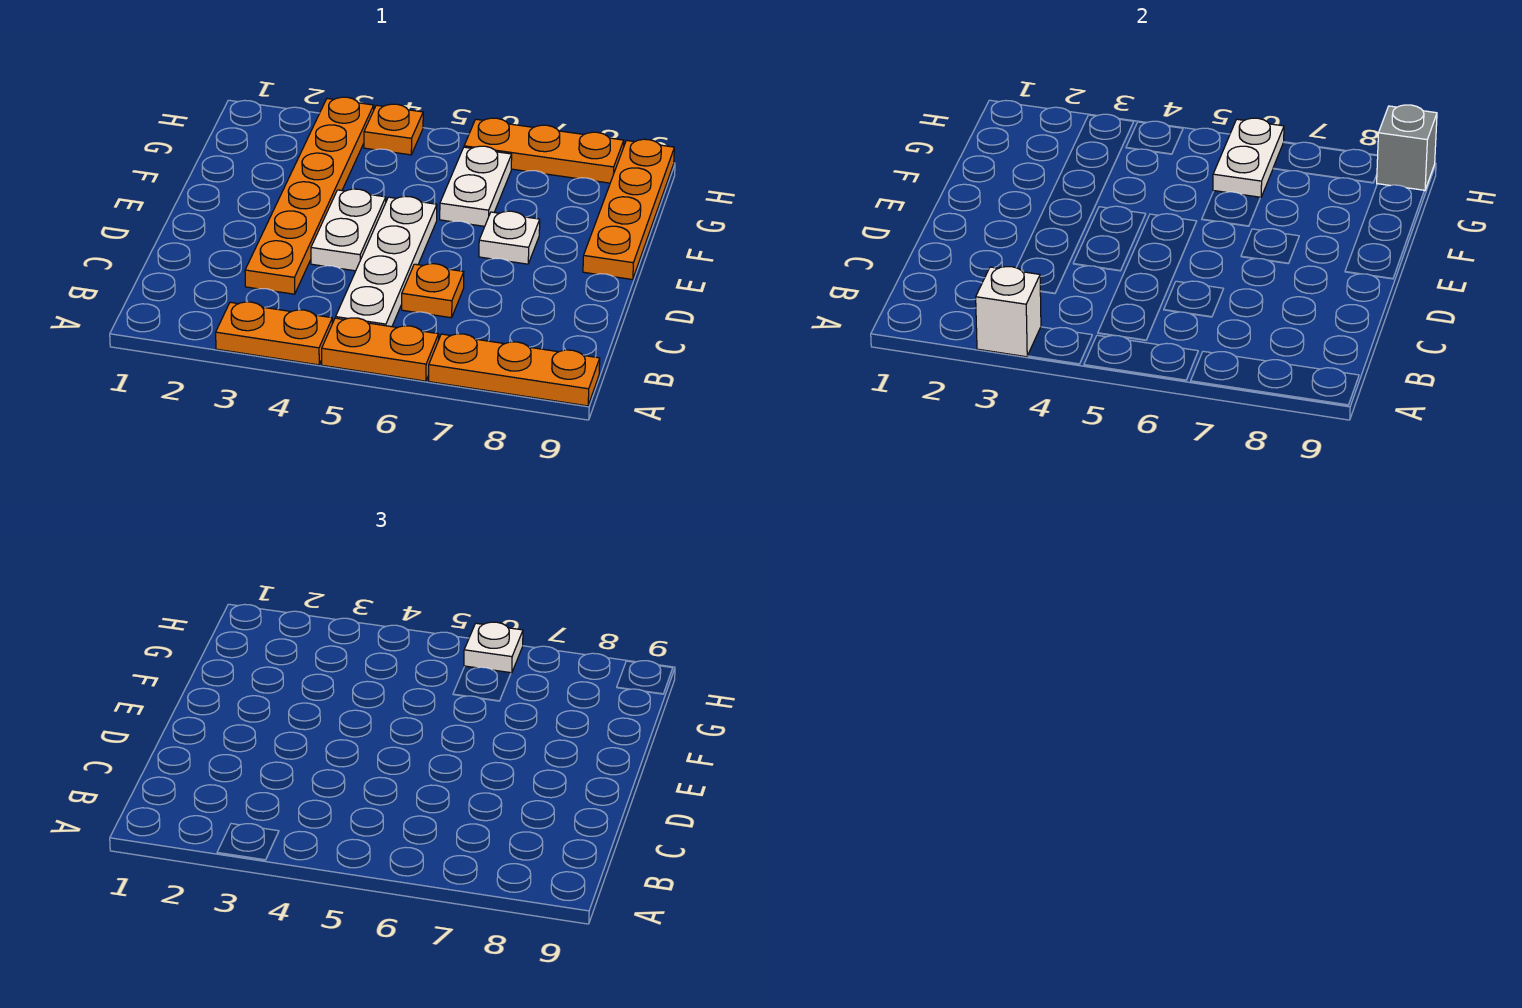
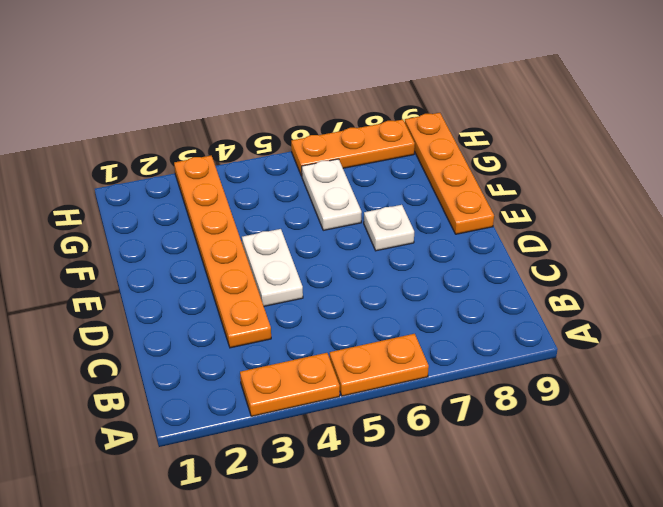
none -> orange plate A7:A9 level 1
none -> white plate B5:E5 level 1
none -> orange plate C6 level 1

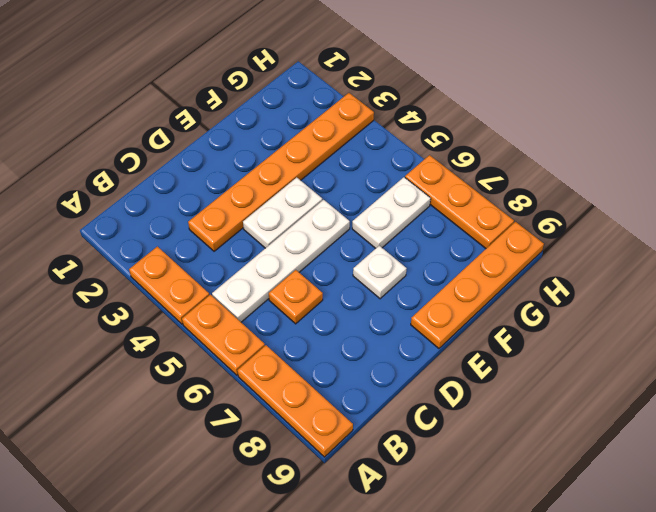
none -> orange plate H4 level 1
none -> white brick A3 level 2
none -> white plate G6:H6 level 2

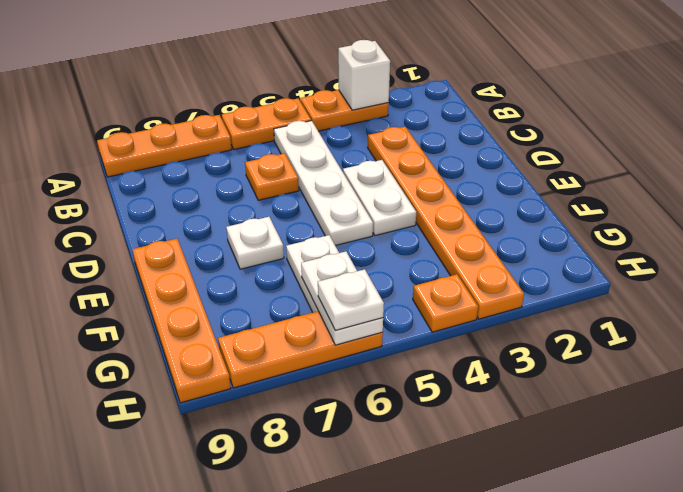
none -> grey brick H9 level 2

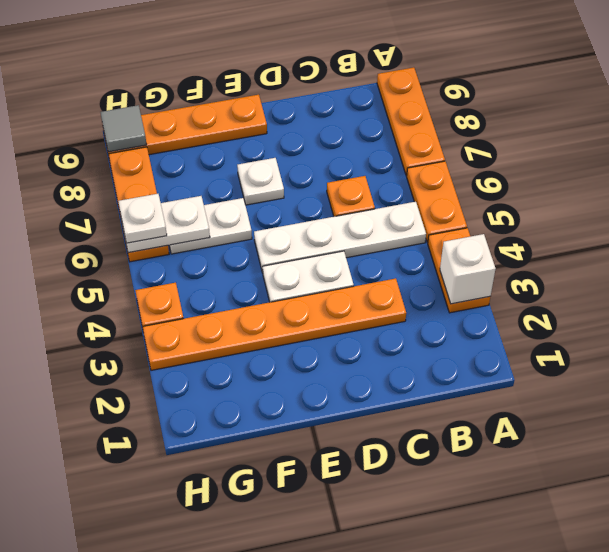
grey tile H9 level 2 -> grey brick H9 level 2

